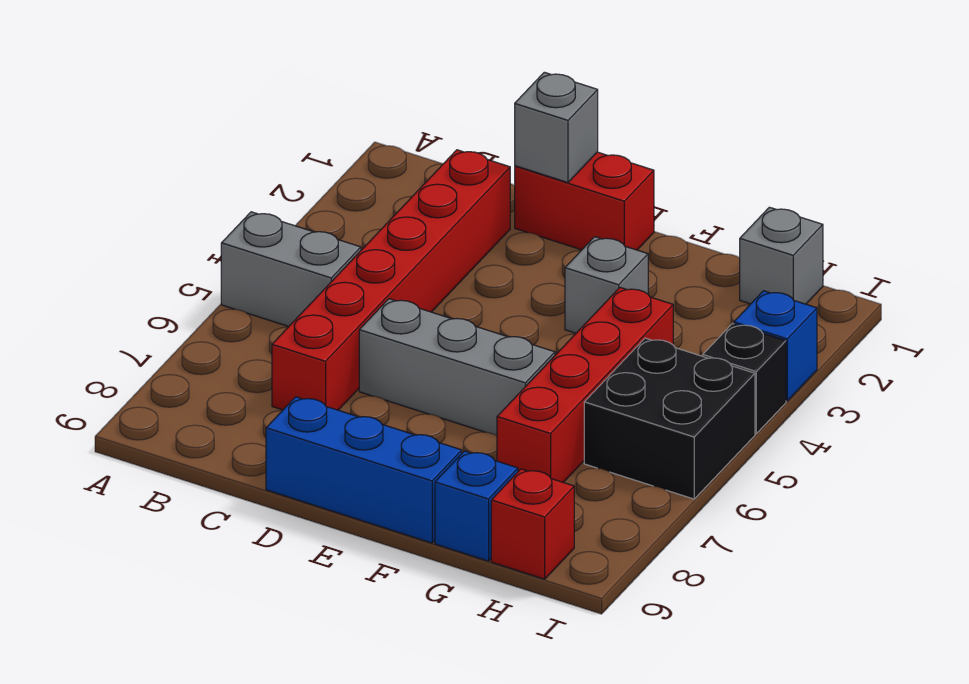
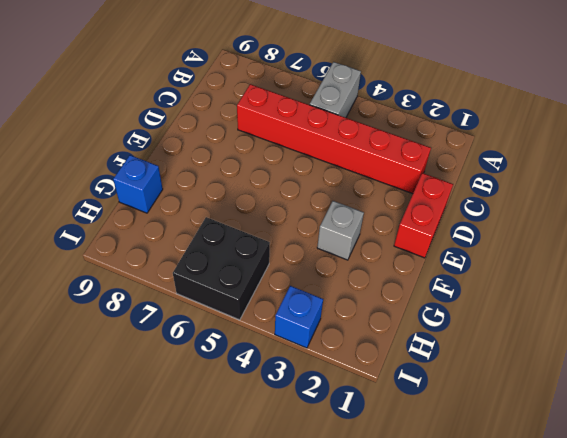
none -> grey brick D6:F6 level 1
none -> blue brick D9:F9 level 1
none -> red brick G4:G7 level 1

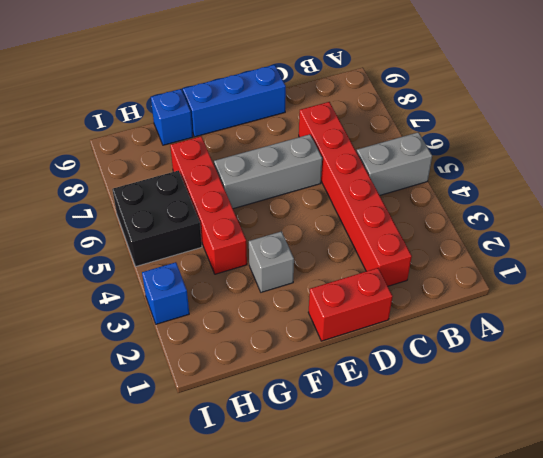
none -> grey brick H1 level 1
none -> red brick H9 level 1
none -> black brick I4 level 1

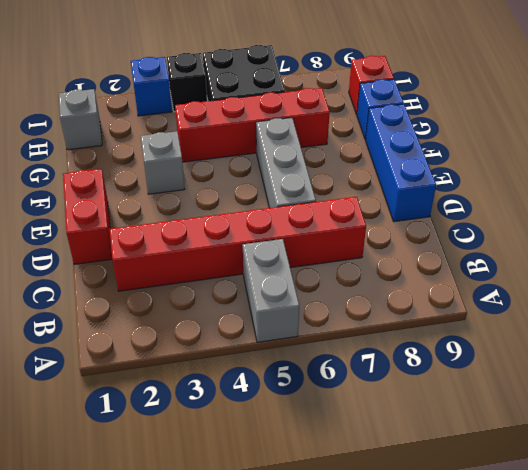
none -> grey brick D1 level 2

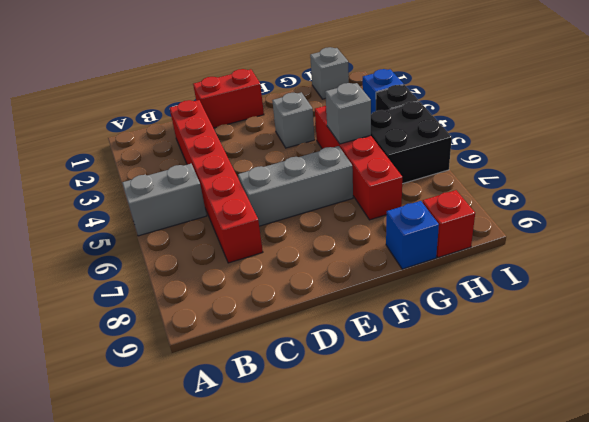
grey brick G5 level 2 -> grey brick D1 level 2
none -> blue brick D9:F9 level 1

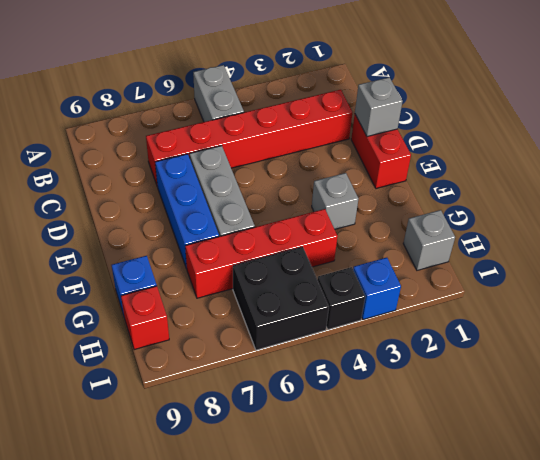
blue brick D7:F7 level 1 -> blue brick D9:F9 level 1

